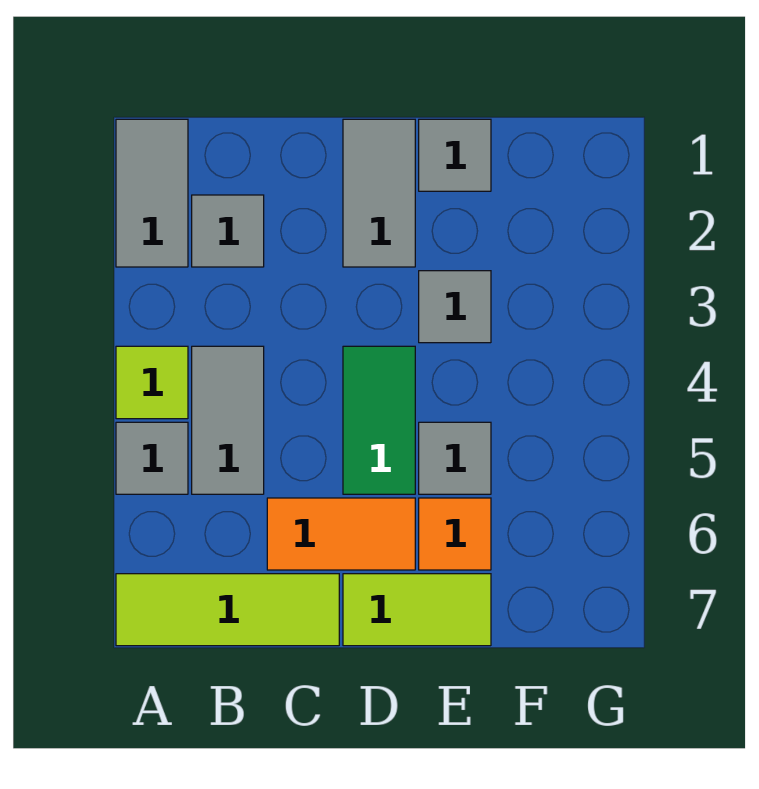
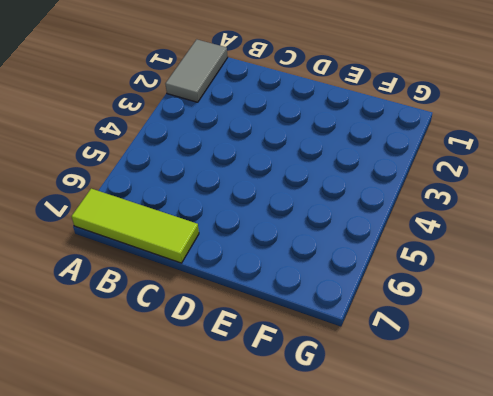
none -> lime tile A4 level 1
none -> grey tile A5 level 1
none -> grey tile B2 level 1

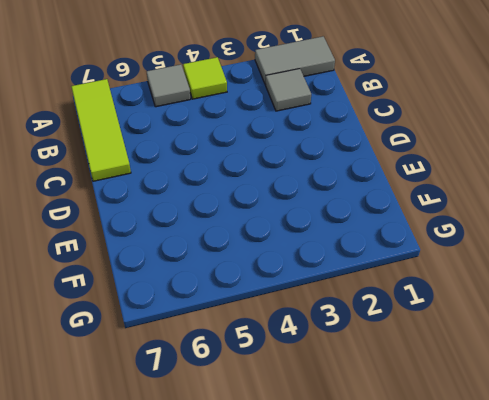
none -> grey tile B4:B5 level 1
none -> orange tile C6:D6 level 1
none -> grey tile D1:D2 level 1

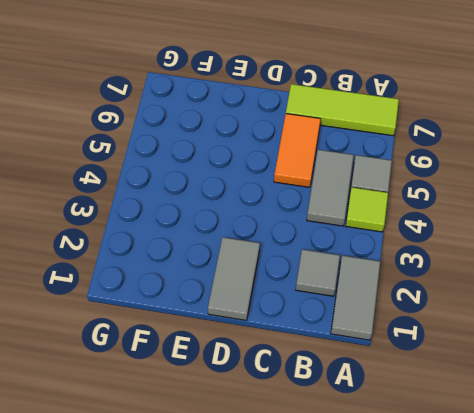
orange tile C5:C6 level 1 -> orange tile C6:D6 level 1
none -> green tile D4:D5 level 1
none -> lime tile D7:E7 level 1
none -> grey tile E1 level 1

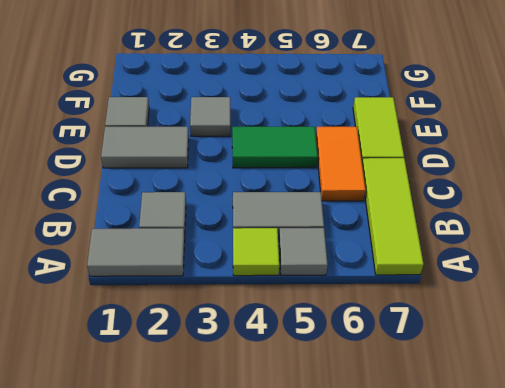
none -> grey tile E5 level 1
none -> orange tile E6 level 1

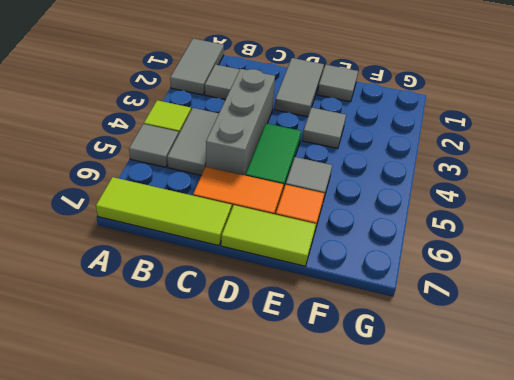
grey brick C3:C5 level 1 -> none

